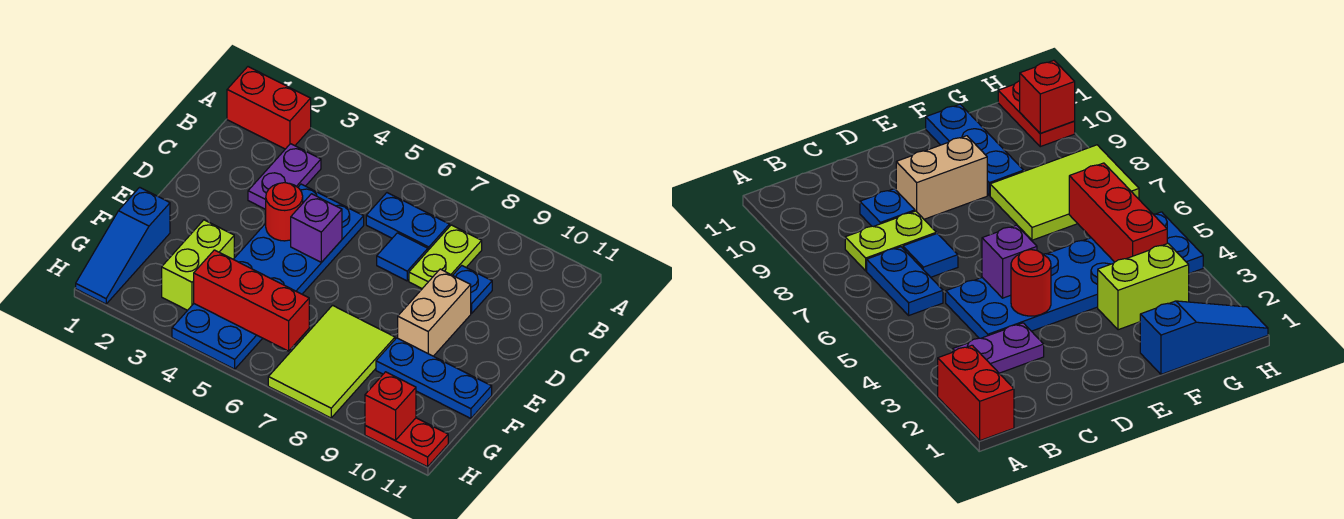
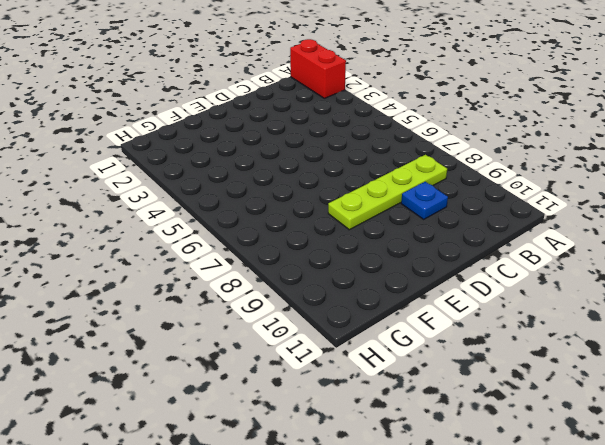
lime plate B8:E8 level 1 -> lime plate B8:C8 level 1
none -> purple plate B3:C3 level 1
none -> blue plate B6:B7 level 1
none -> blue plate C4:H5 level 1

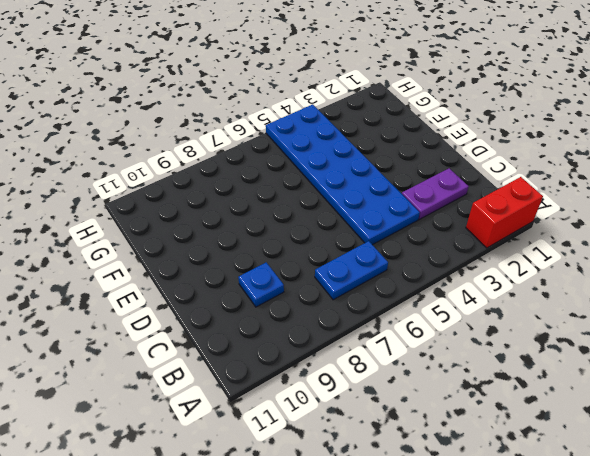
purple plate C2:C3 level 1 -> purple plate B3:C3 level 1
none -> lime plate B8:C8 level 1
none -> blue tile C7 level 1
none -> tan brick D9:E9 level 1

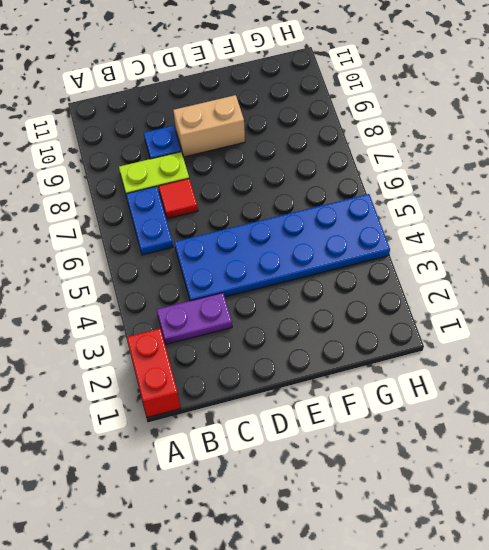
red tile C7 level 1 -> blue tile C7 level 1
none -> blue slope F1:H1 level 1 top F
none -> lime brick F3:G3 level 1
none -> lime tile F7:H8 level 1

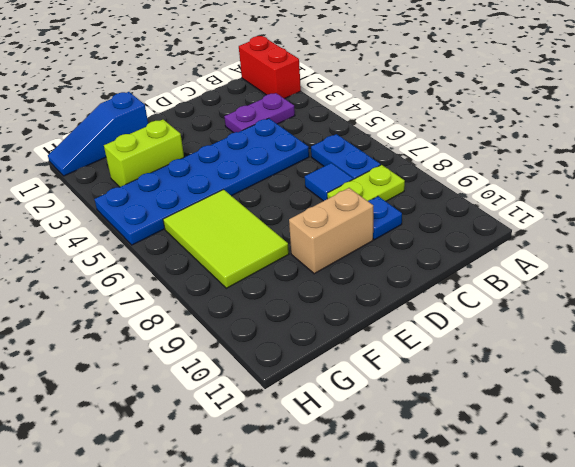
lime tile F6:G8 level 1 -> lime tile F7:H8 level 1
none -> blue plate F9:F11 level 1
none -> red plate H10:H11 level 1
none -> red round brick D4 level 2

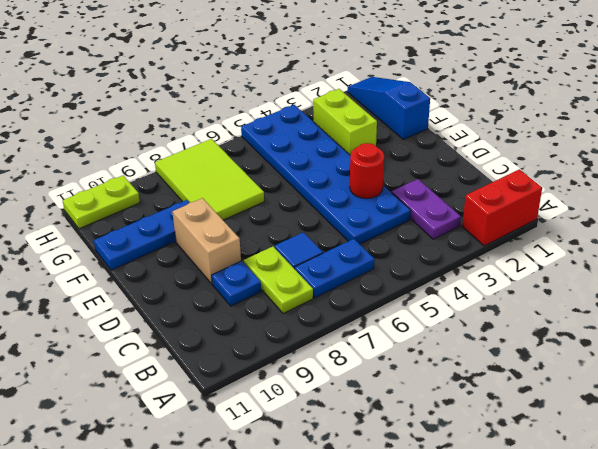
lime plate H10:H11 level 1 -> red plate H10:H11 level 1
none -> purple brick D5 level 2
none -> red brick G4:G6 level 2
none -> red brick H10 level 2

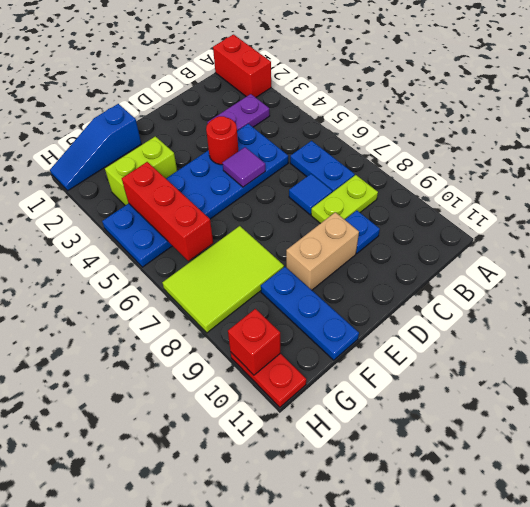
purple tile D5 level 2 -> purple brick D5 level 2

